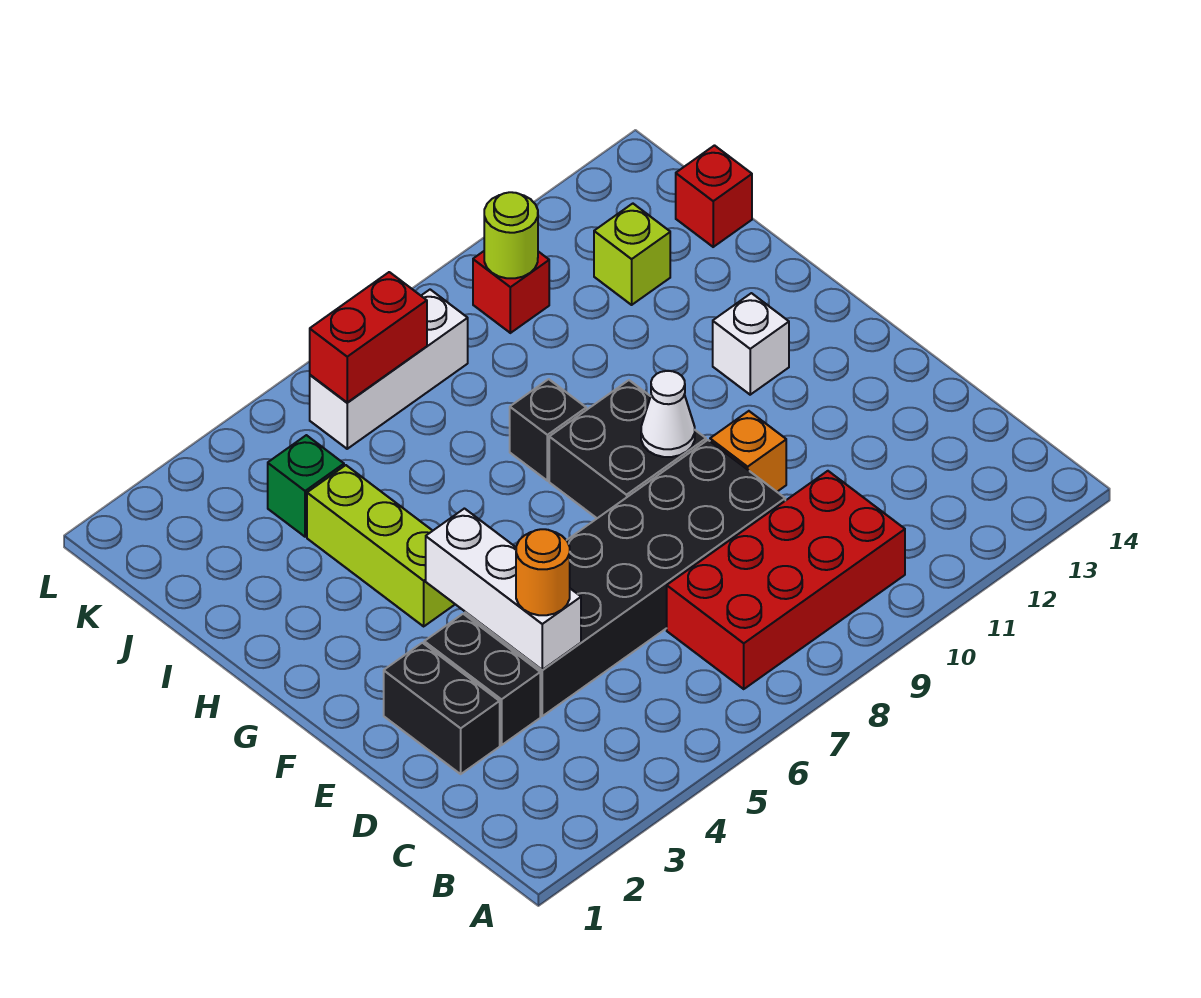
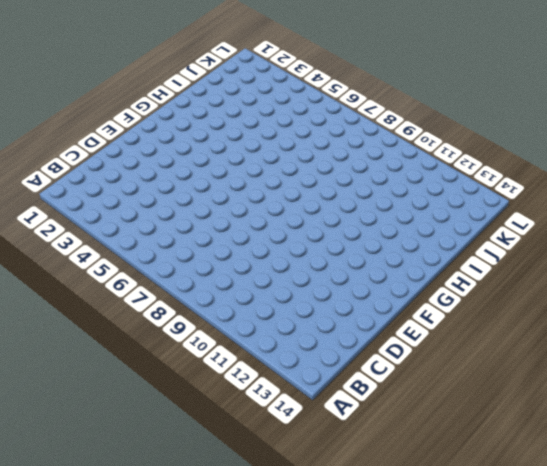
none -> red brick B7:C10 level 1
none -> black brick D2:E2 level 1
none -> black brick D3:E3 level 1

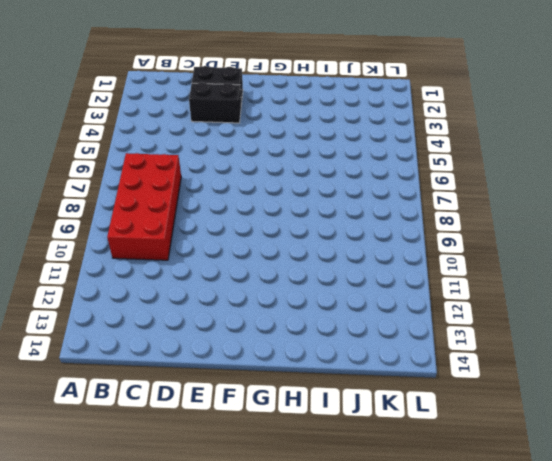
none -> black brick D4:E9 level 1
none -> orange brick E10 level 1
none -> black brick F8:G9 level 1

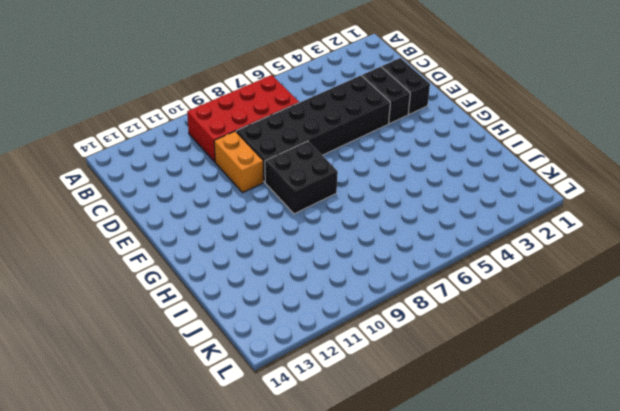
orange brick D10:E10 level 1 -> orange brick E10 level 1
none -> lime brick G4:I4 level 1
none -> white brick G12 level 1
none -> black brick H8 level 1

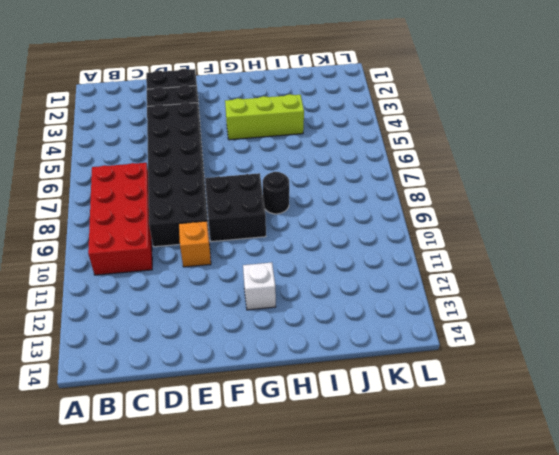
black round brick H8 level 1 -> black brick H8 level 1
none -> green brick J4 level 1
none -> lime brick J12 level 1
none -> red brick J14 level 1

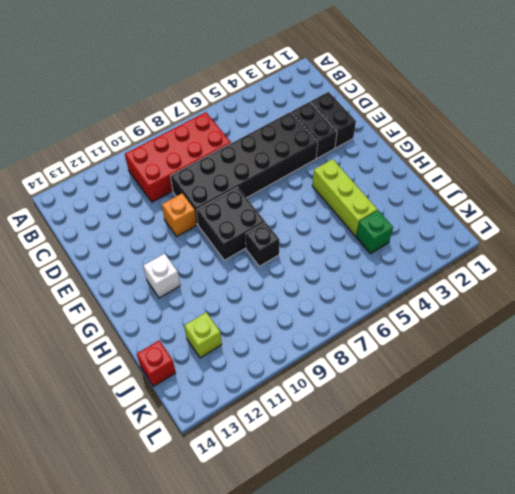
none -> white brick K6:K8 level 1
none -> red brick K10 level 1
none -> white brick D4:F4 level 2

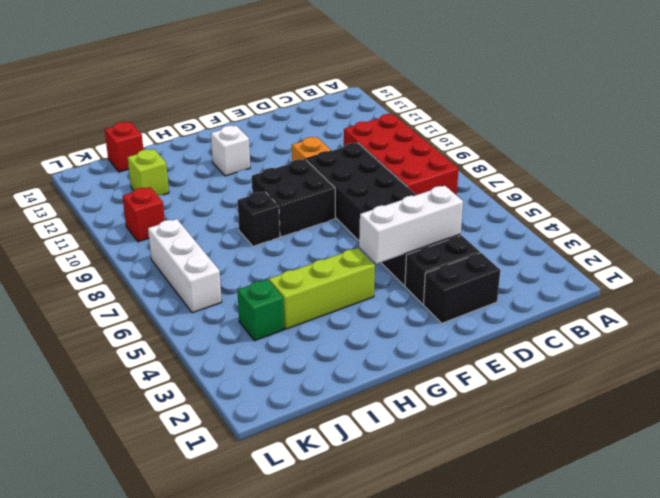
none -> white cone F9 level 2
none -> red brick K6:K7 level 2
none -> lime round brick K10 level 2

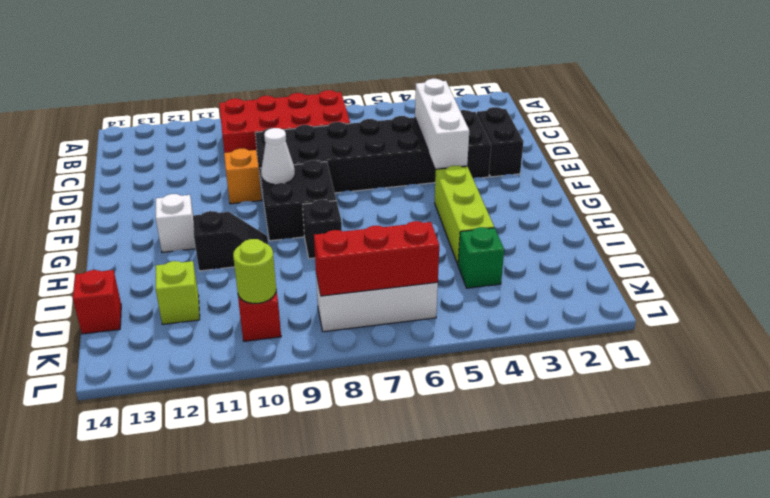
black slope H10:H11 level 1 top 11 -> none
red brick K6:K8 level 2 -> red brick K6:K7 level 2
none -> orange round brick D4 level 3

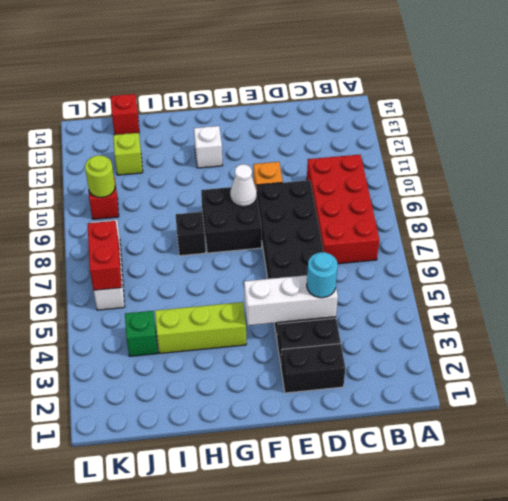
cyan round brick D4 level 3 -> orange round brick D4 level 3

